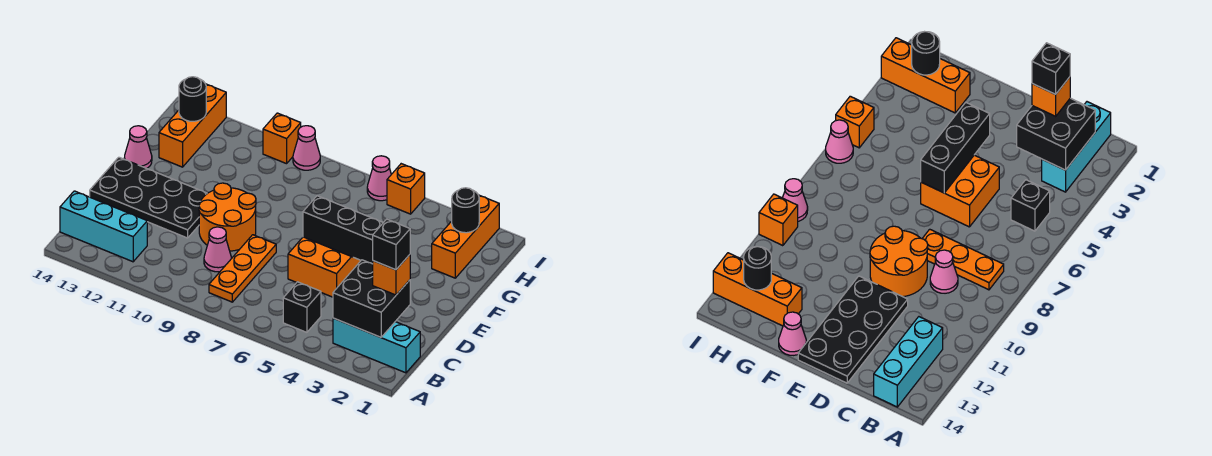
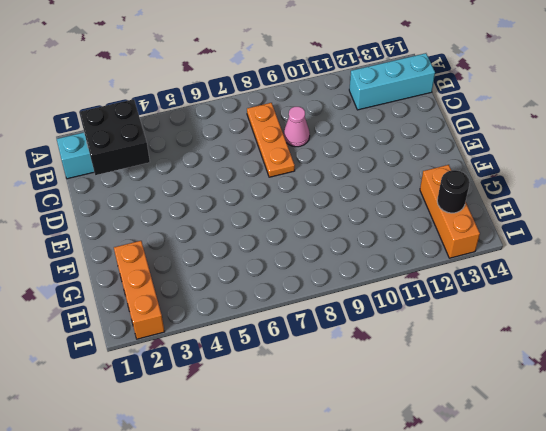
none -> black brick B5 level 1
none -> orange brick D5:E6 level 1
none -> orange round brick D9:E10 level 1

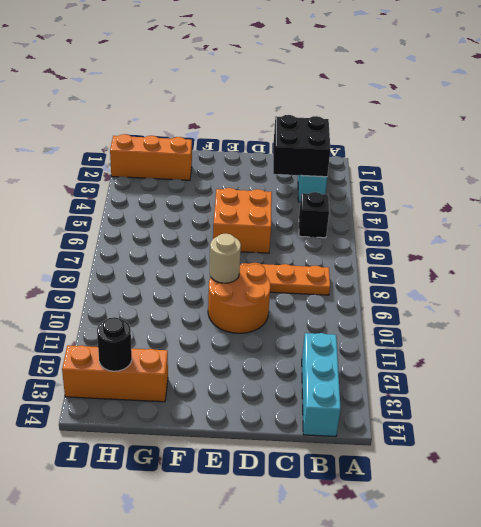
tan round brick E9 level 2 -> none
none -> pink cone C9 level 1
none -> black plate D11:E14 level 1
none -> pink cone F14 level 1

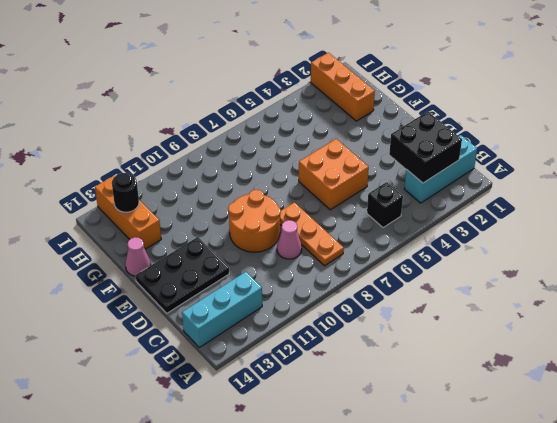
black plate D12:E14 level 1 -> black plate D11:E14 level 1
none -> orange brick I5 level 1
none -> pink cone I6 level 1
none -> pink cone I9 level 1

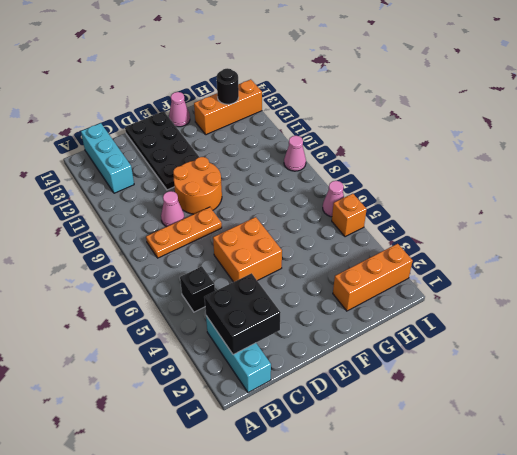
none -> orange brick I10 level 1
none -> black brick E4:E6 level 2
none -> black round brick H2 level 2

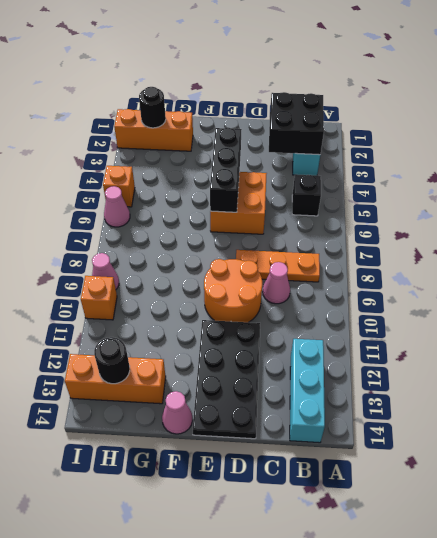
none -> orange brick C2 level 3
none -> black brick C2 level 4

